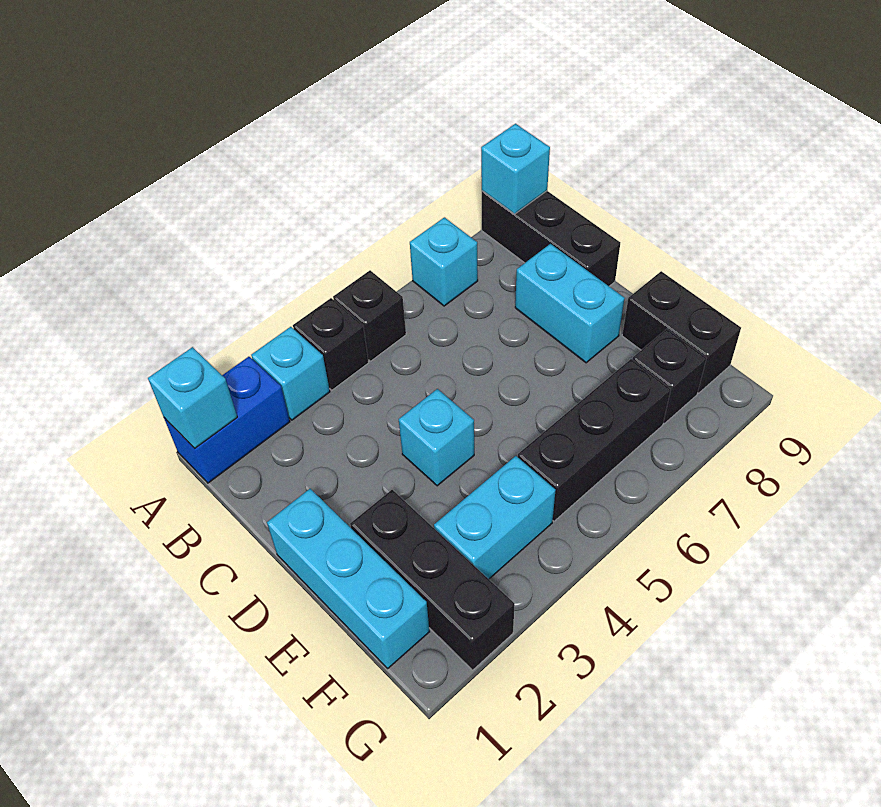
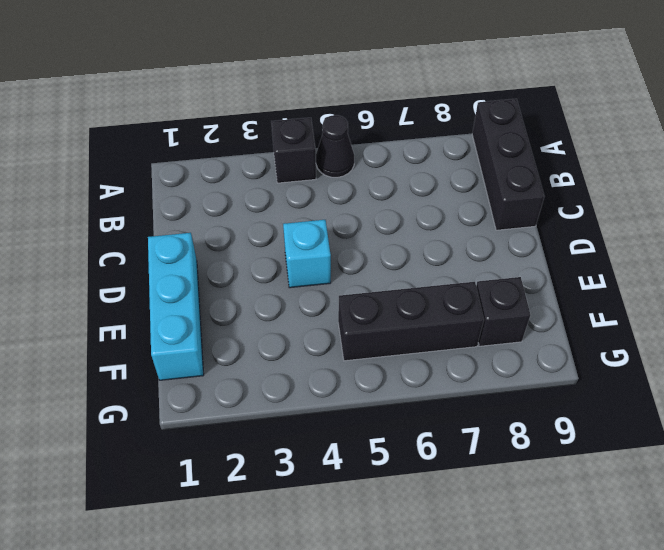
black cone A5 level 1 -> black brick A5 level 1
none -> blue brick A1:A2 level 1
none -> cyan brick A3 level 1
none -> cyan brick A7 level 1

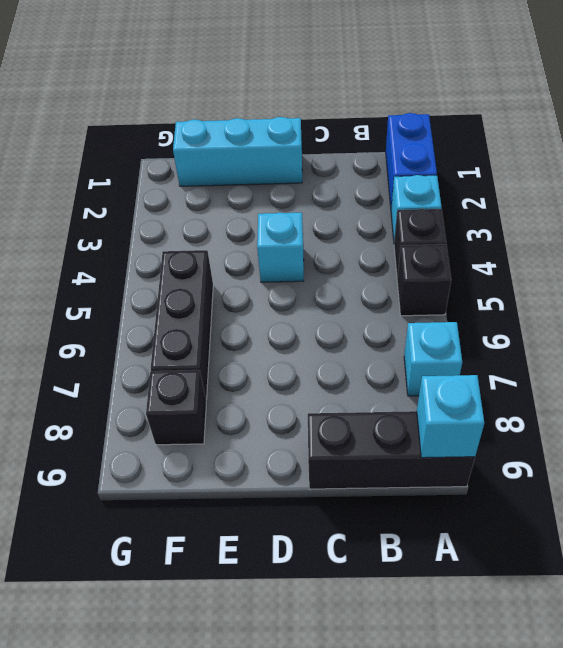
none -> cyan brick C8:D8 level 1
none -> black brick E2:G2 level 1
none -> black brick E9:F9 level 1

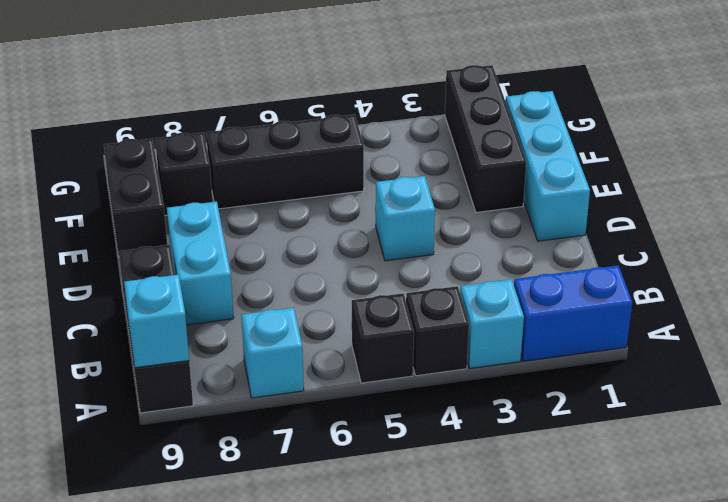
none -> cyan brick F3:F4 level 1
none -> cyan brick A1 level 2

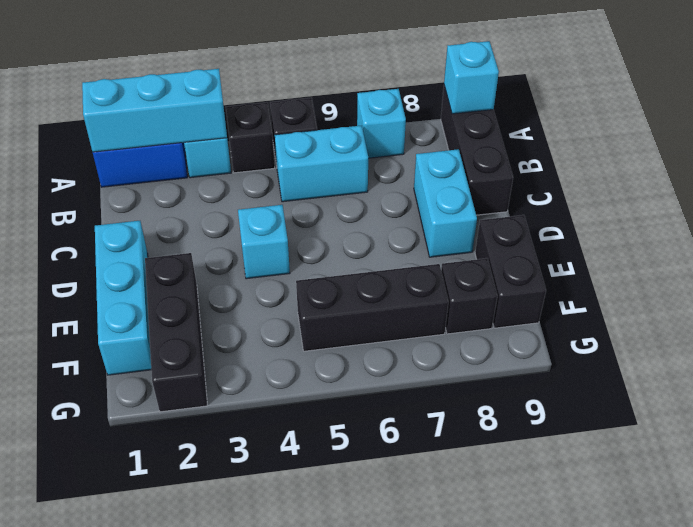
cyan brick A1:A3 level 2 -> cyan brick A1 level 2
cyan brick B5:B6 level 1 -> cyan brick F3:F4 level 1

